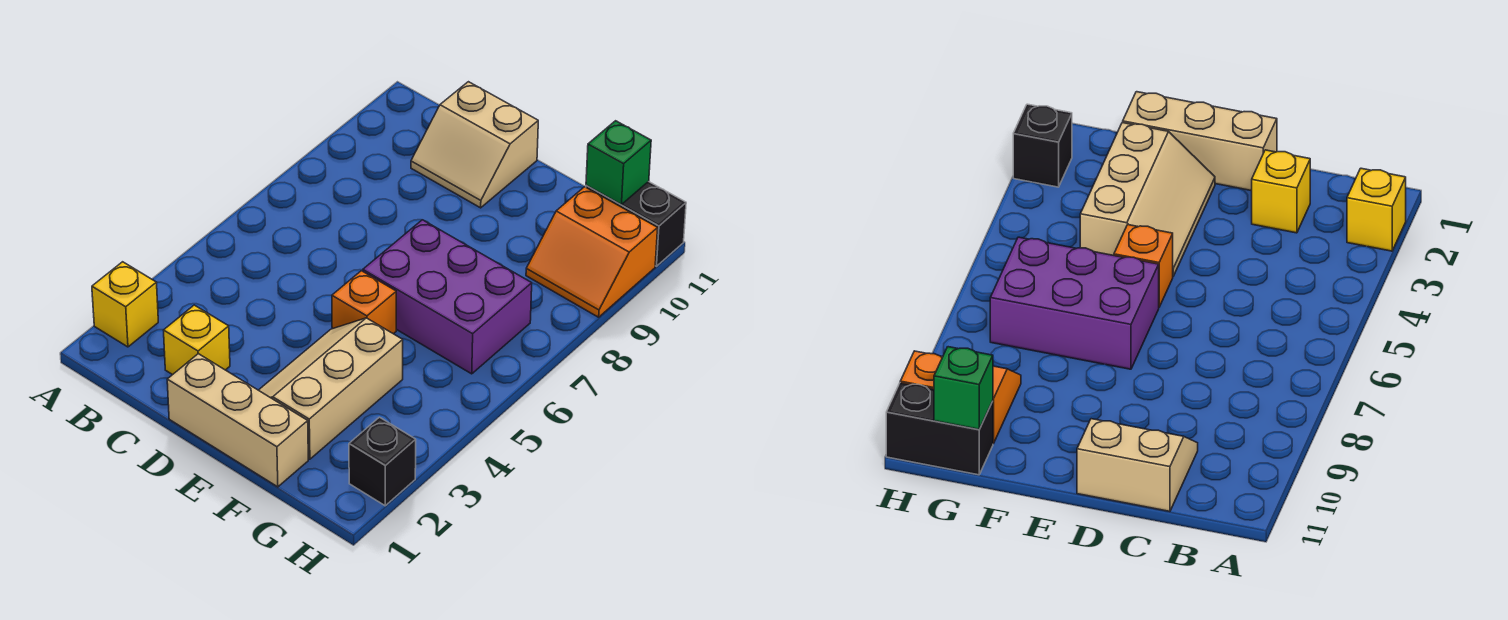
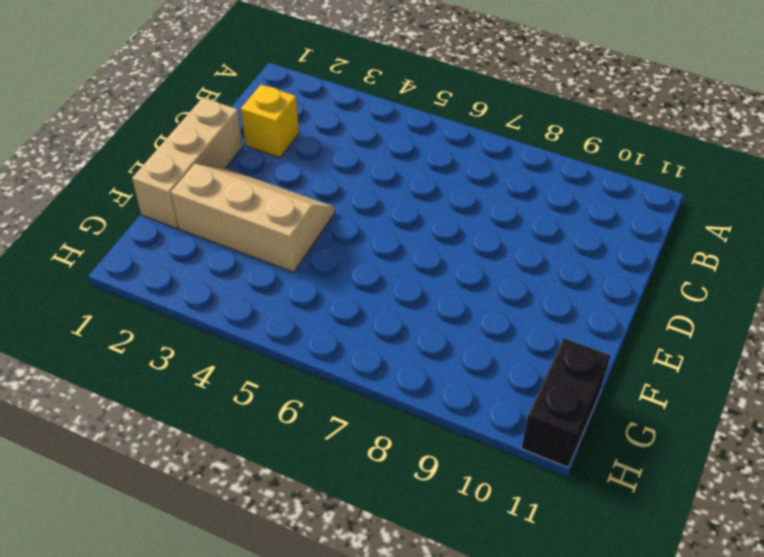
none -> yellow brick A2 level 1
none -> tan slope C10:D11 level 1 top 11

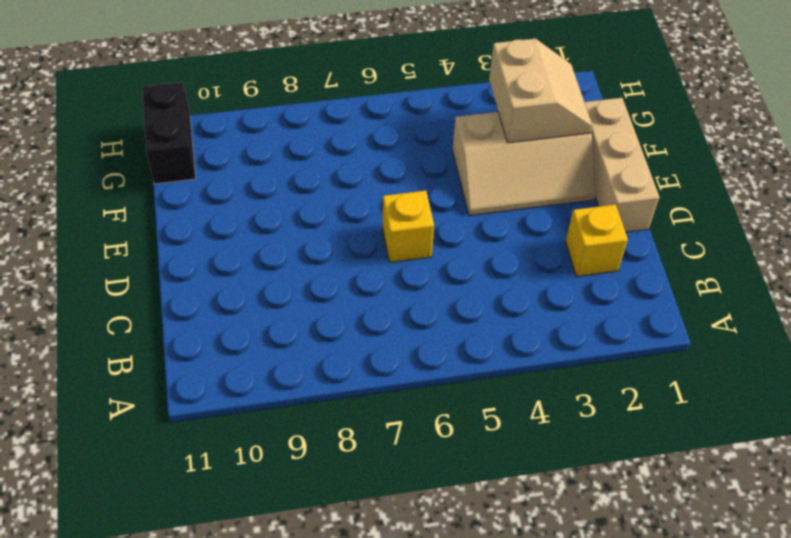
yellow brick D6 level 1 -> yellow brick A2 level 1
tan slope F2:G3 level 2 top 3 -> tan slope C10:D11 level 1 top 11
none -> orange brick E5 level 1
none -> purple brick E6:G7 level 1

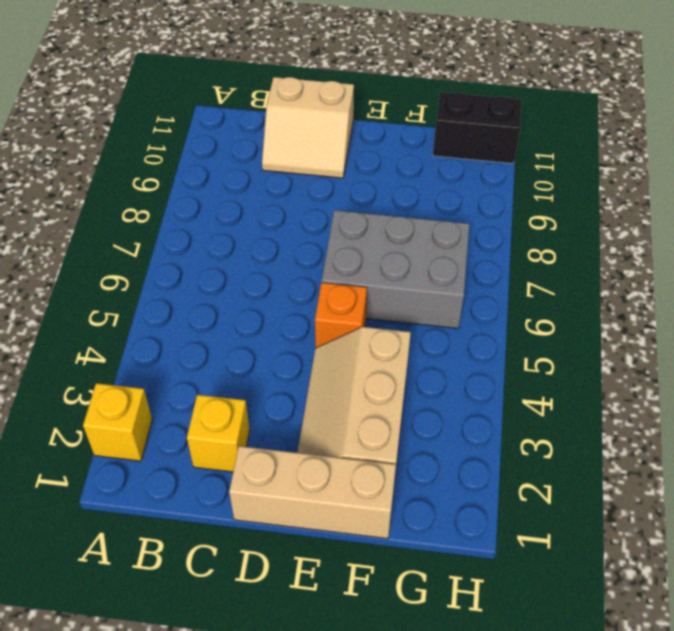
grey brick E6:G7 level 1 -> purple brick E6:G7 level 1
none -> orange slope G9:H10 level 1 top 10
none -> black brick H2 level 1

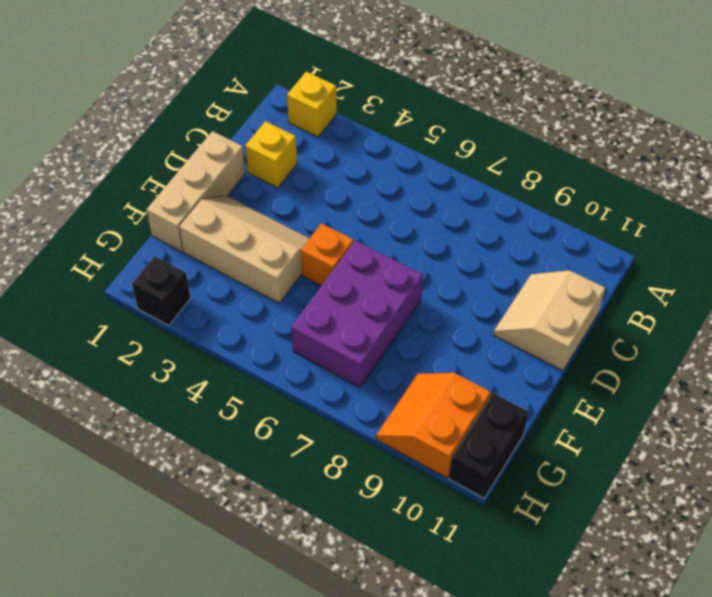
none -> green brick G11 level 2

